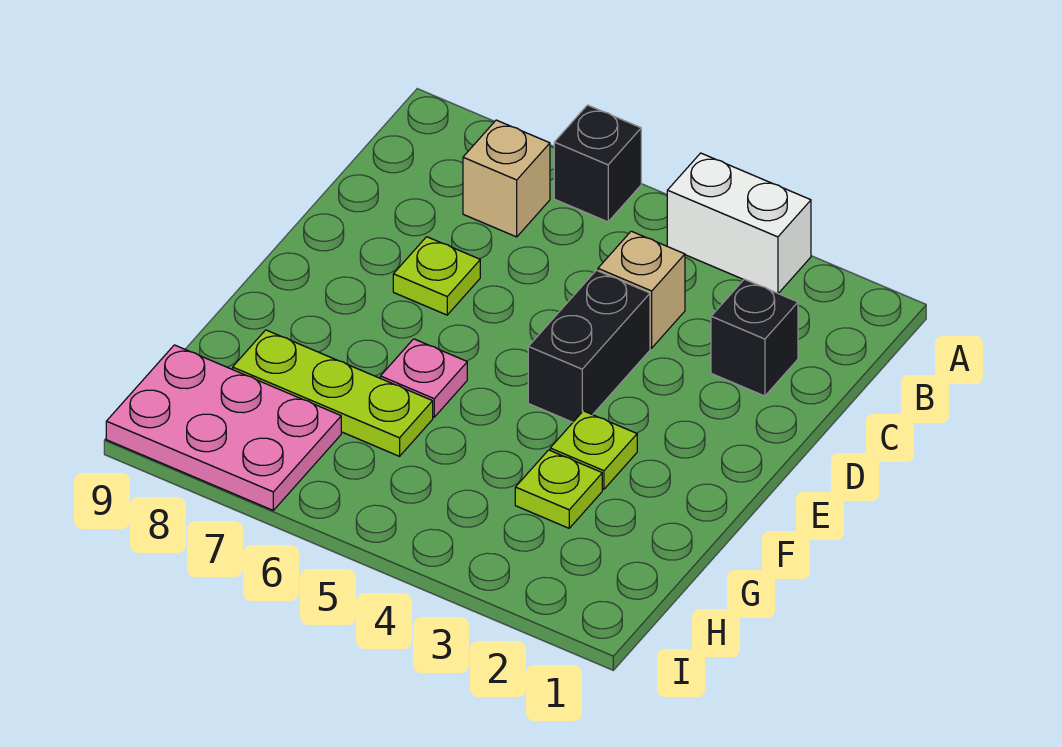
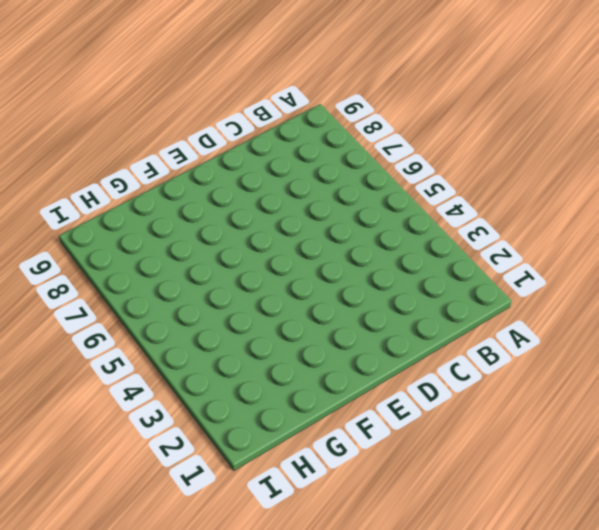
none -> white brick A3:A4 level 1
none -> black brick A6 level 1
none -> tan brick B7 level 1

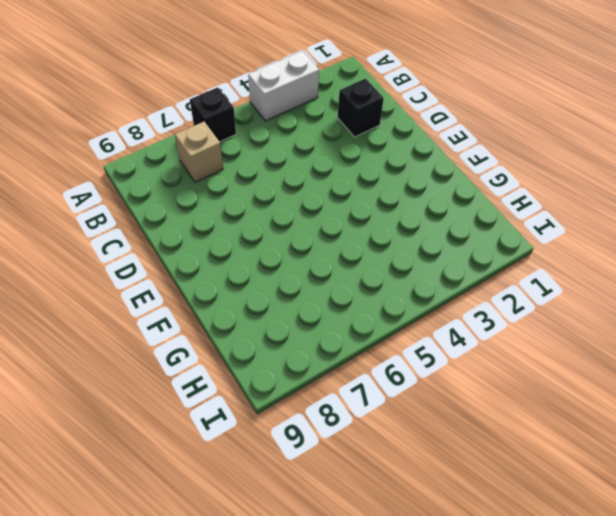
none -> tan brick C4 level 1
none -> black brick D4:E4 level 1
none -> lime plate D7 level 1

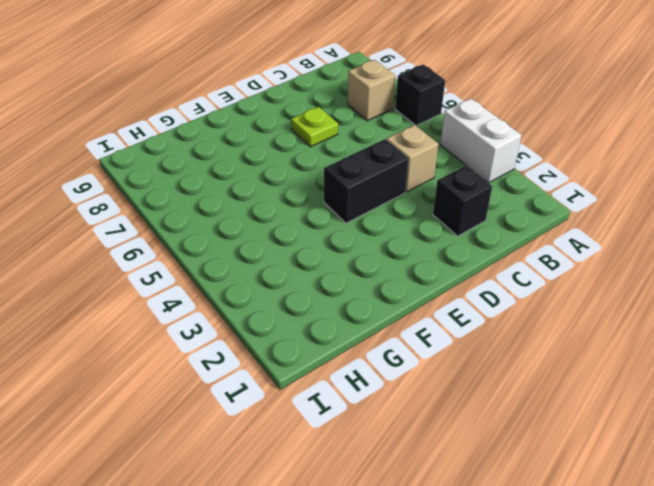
none -> lime plate F3 level 1
none -> pink plate F6 level 1
none -> lime plate G3 level 1

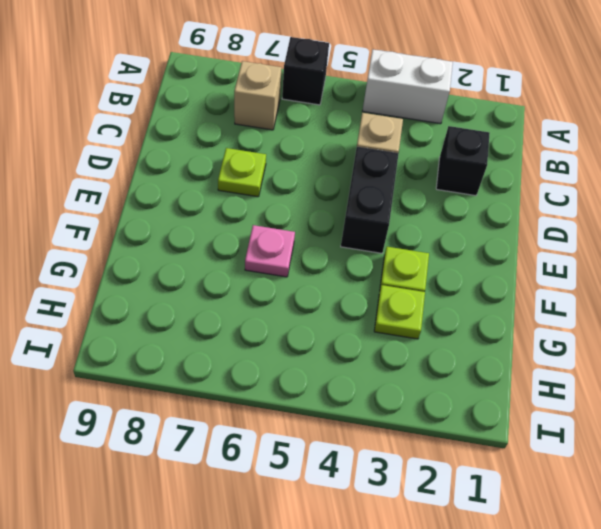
none -> lime plate G6:G8 level 1
none -> pink plate H7:I9 level 1

